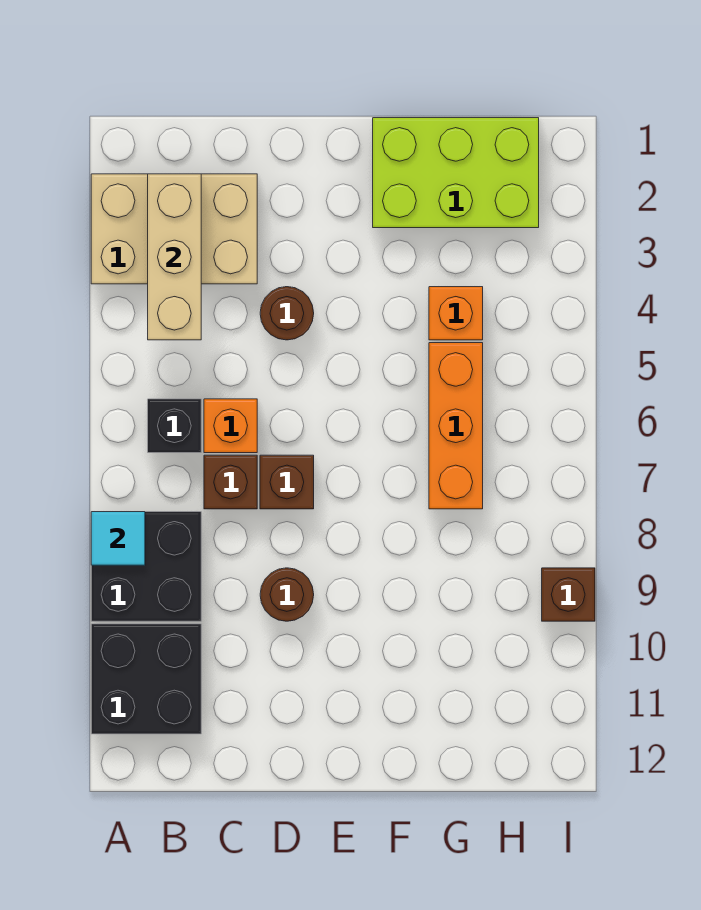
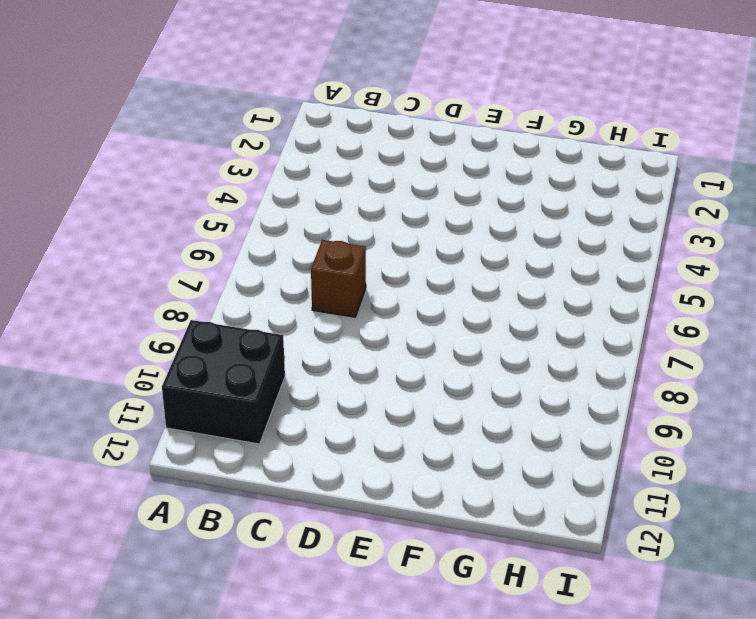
none -> tan brick A2:C3 level 1
none -> black brick A8:B9 level 1
none -> black brick B6 level 1

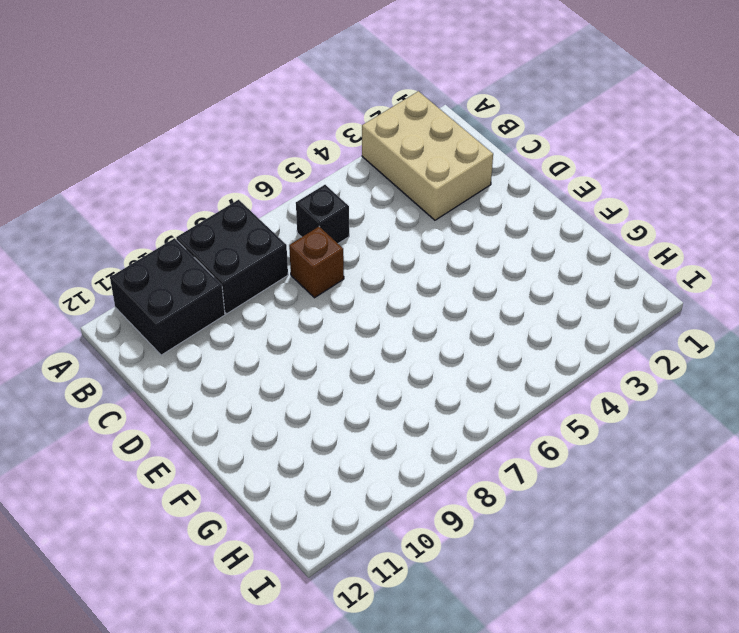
none -> orange brick C6 level 1
none -> brown round brick D4 level 1
none -> brown brick D7 level 1

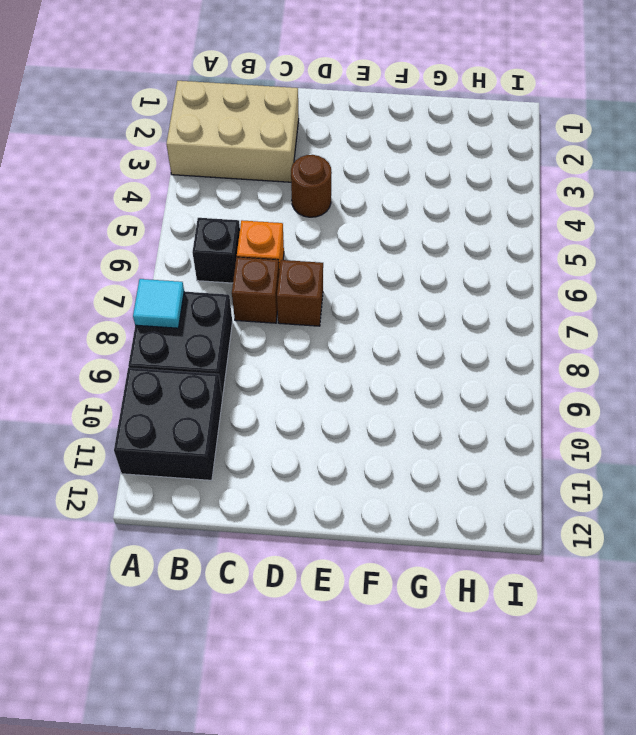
none -> brown round brick D9 level 1
none -> lime brick F1:H2 level 1
none -> orange brick G4 level 1

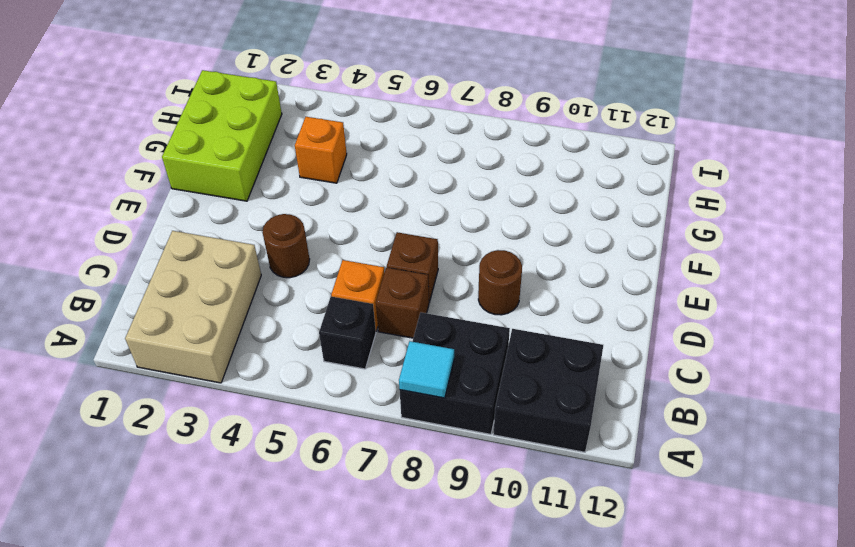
none -> orange brick G5:G7 level 1
none -> brown brick I9 level 1
none -> tan brick B2:B4 level 2

